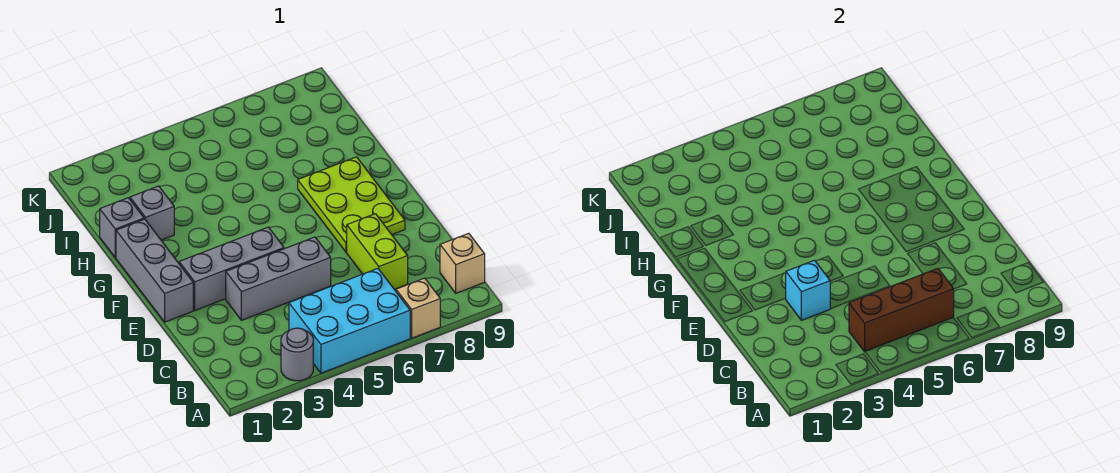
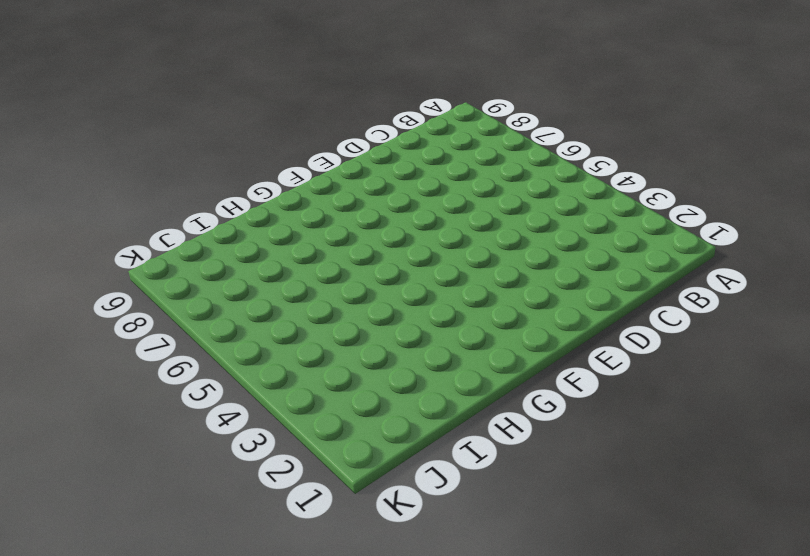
none -> grey round brick A3 level 1
none -> cyan brick A4:B6 level 1
none -> tan brick A7 level 1

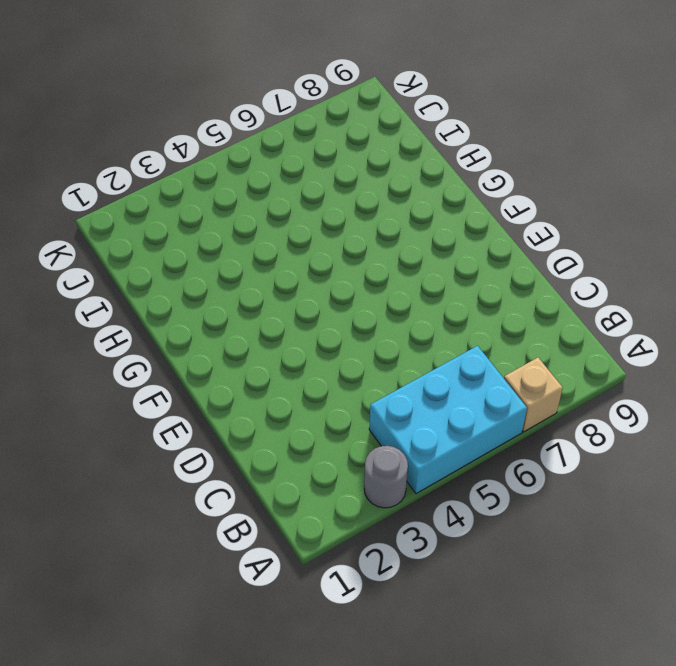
none -> tan brick B9 level 1
none -> lime brick C7:D7 level 1
none -> grey brick D3:D5 level 1

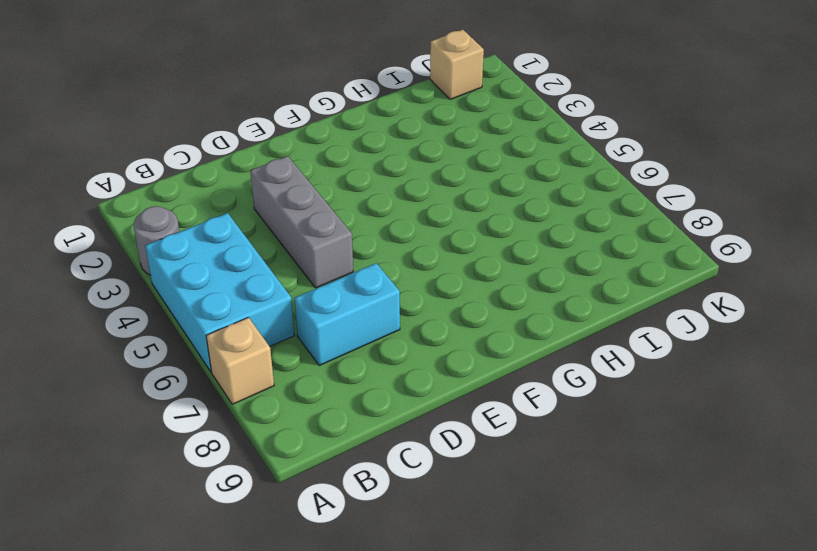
cyan brick C7:D7 level 1 -> lime brick C7:D7 level 1
tan brick J1 level 1 -> tan brick B9 level 1
none -> grey brick E1:G1 level 1
none -> grey brick E2:E4 level 1
none -> lime plate E7:G8 level 1

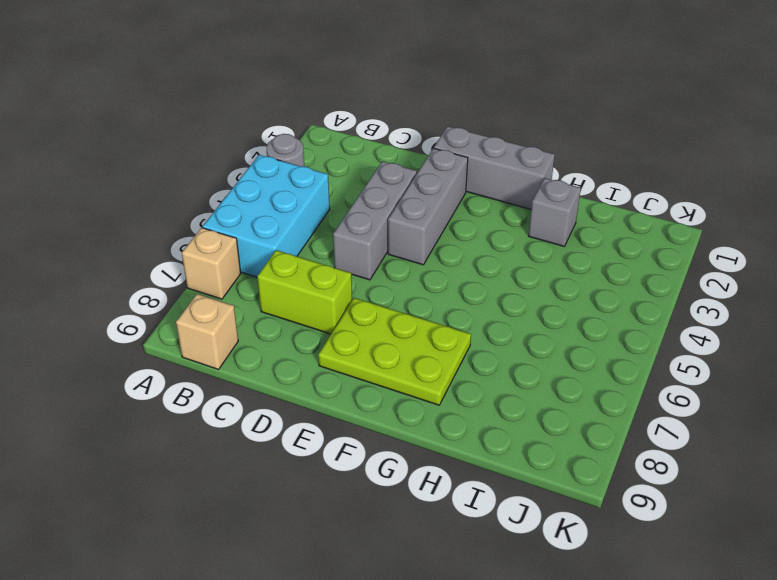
none -> grey brick H1 level 1
none -> brown brick B4:B6 level 2
none -> cyan brick D3 level 2

